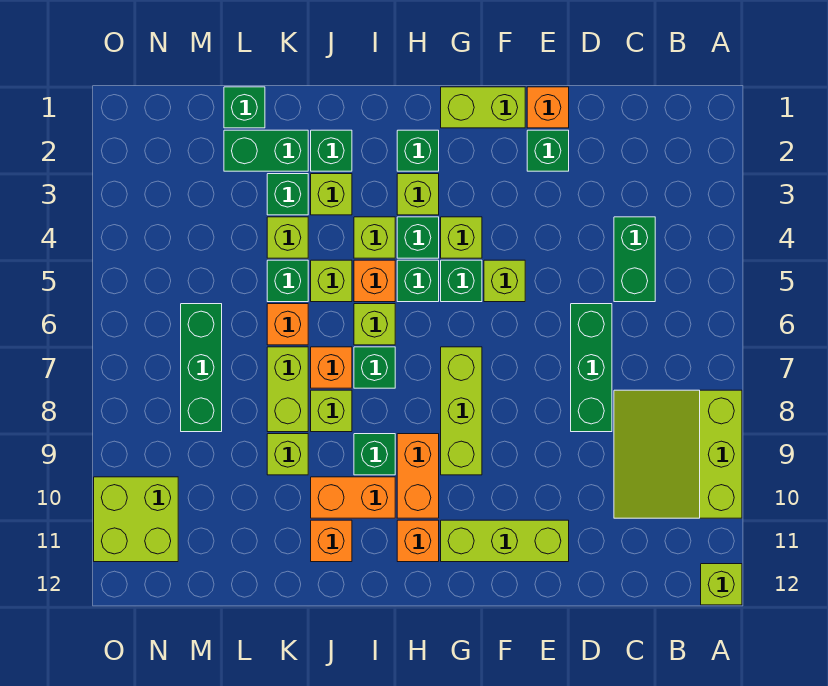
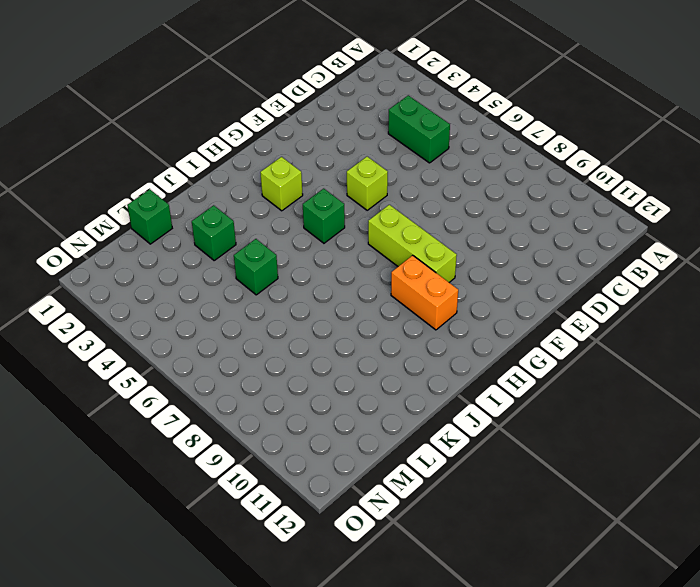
none -> lime slope A8:C10 level 1 top A
none -> lime brick A12 level 1
none -> green brick D6:D8 level 1
none -> orange brick E1 level 1

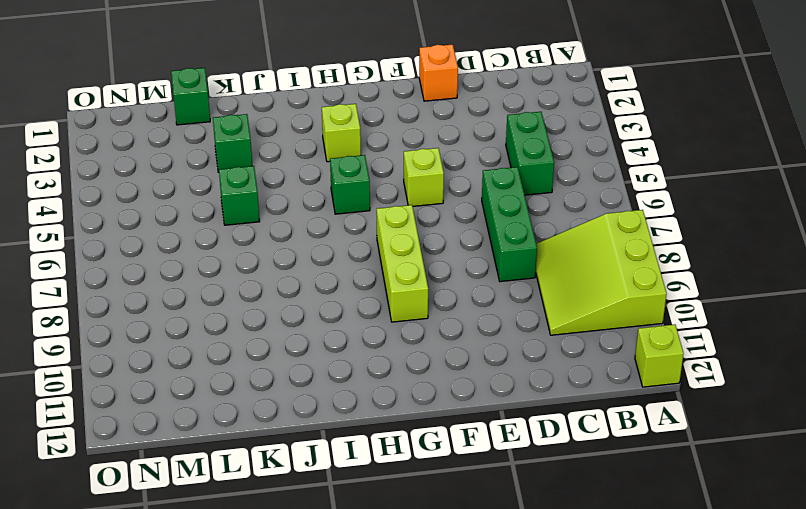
none -> green brick E2 level 1
none -> lime brick E11:G11 level 1
none -> lime brick F1:G1 level 1
none -> lime brick G4 level 1

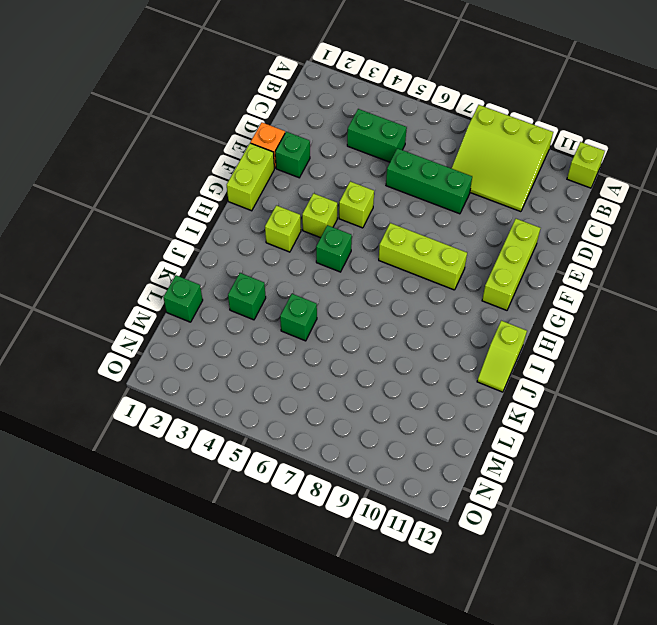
lime slope I12:J12 level 1 top I -> none
none -> green brick G5 level 1
none -> green brick H2 level 1
none -> green brick H4 level 1
none -> orange brick H9:H10 level 1

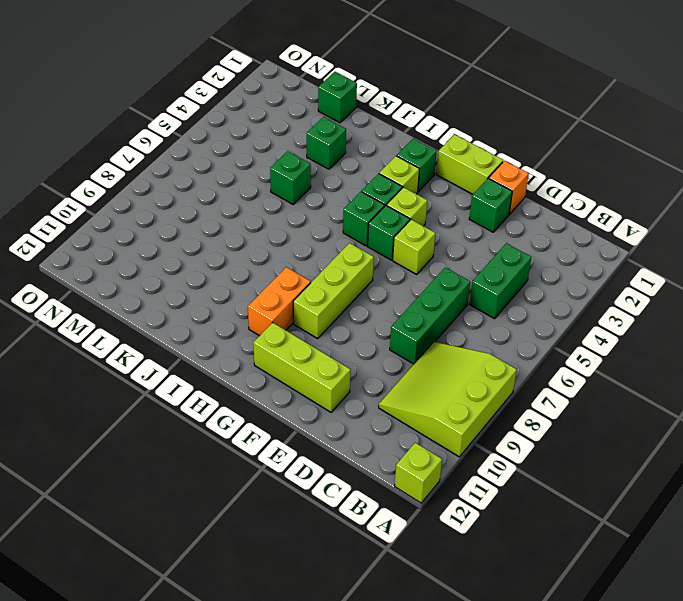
none -> orange brick H11 level 1
none -> lime brick I4 level 1
none -> orange brick I5 level 1
none -> lime brick I6 level 1

